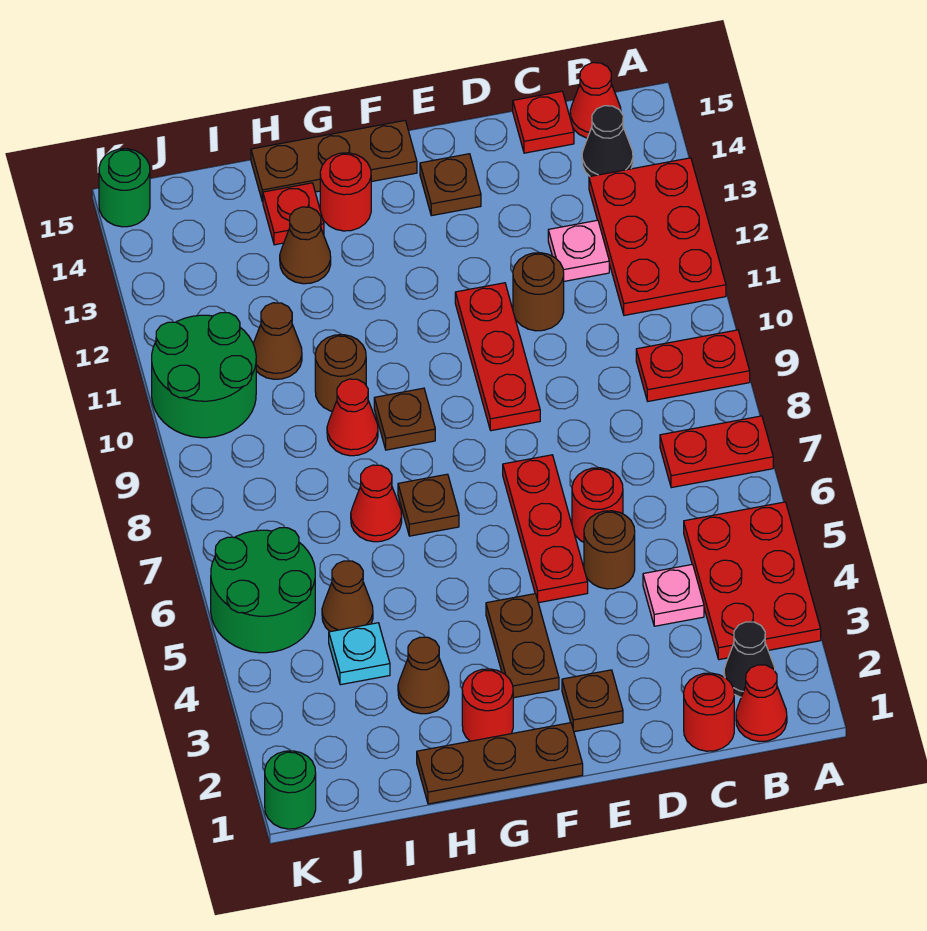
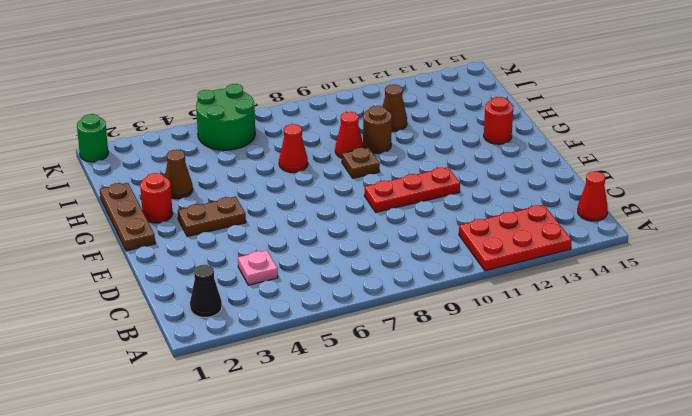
none -> red plate A3:B5 level 1
none -> red plate A7:B7 level 1
none -> red plate A9:B9 level 1
none -> red cone B1 level 1

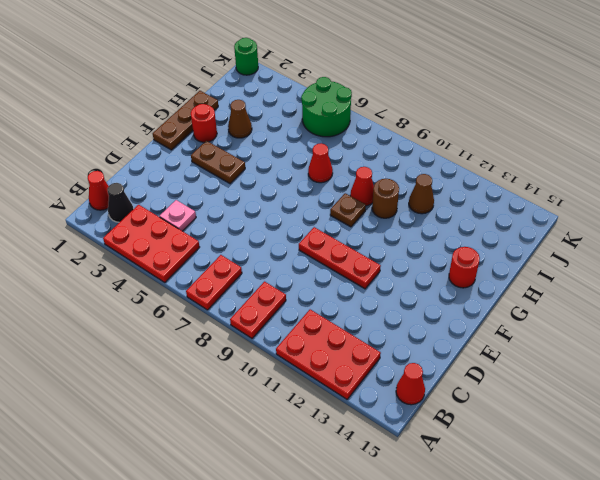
none -> black cone B14 level 1
none -> red round brick C1 level 1
none -> pink plate C12 level 1
none -> red plate C15 level 1

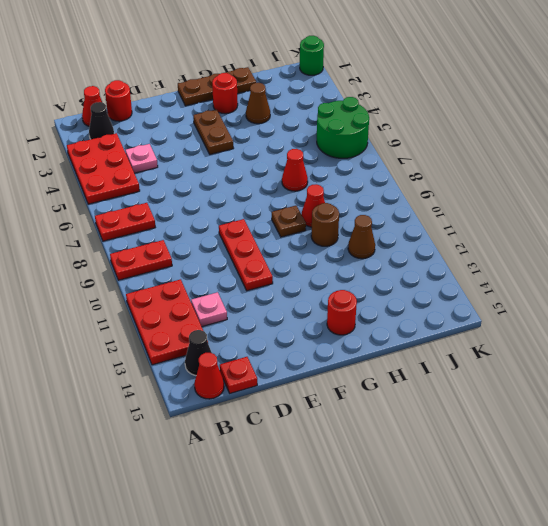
none -> brown round brick D5 level 1
none -> red round brick D6 level 1
none -> brown round brick D11 level 1
none -> brown plate E2 level 1

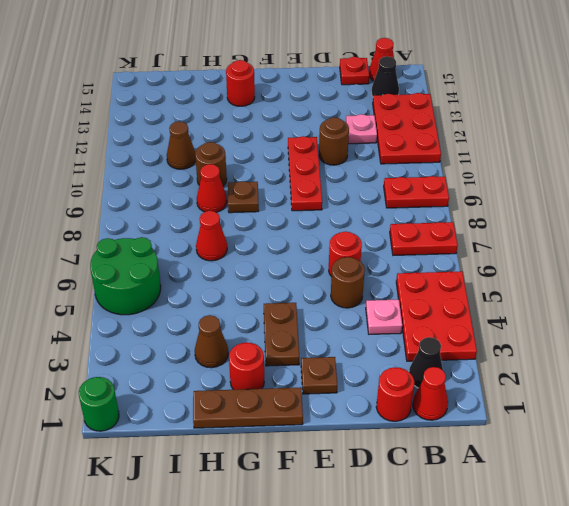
none -> red plate E5:E7 level 1
none -> brown plate E14 level 1
none -> brown plate F15:H15 level 1
none -> brown plate G7 level 1

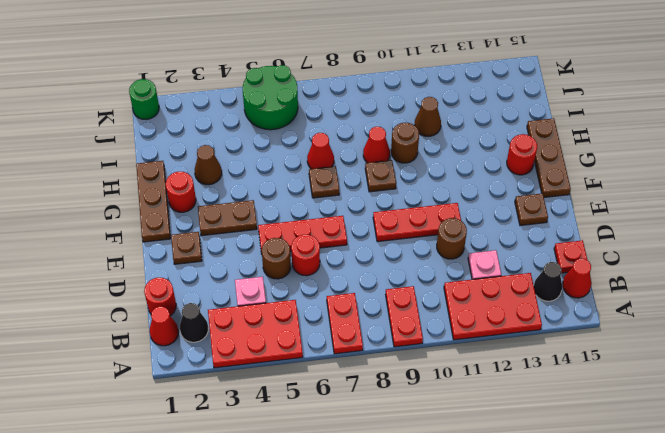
none -> brown cone H13 level 1
none -> red plate H14 level 1
none -> cyan plate I4 level 1
none -> brown cone I5 level 1

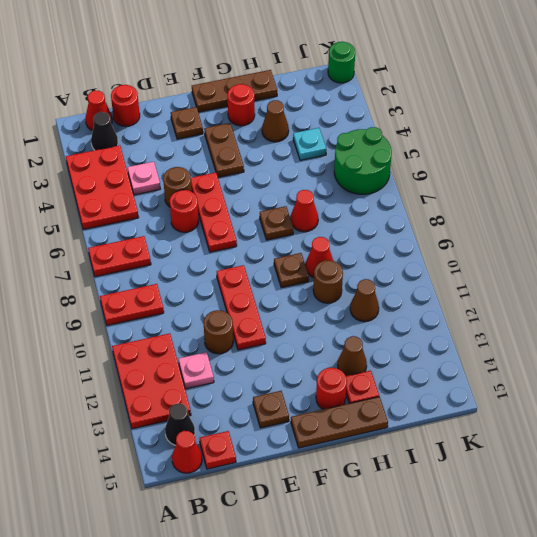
none -> brown cone I5 level 1
none -> green round brick J10:K11 level 1
none -> green round brick K15 level 1

